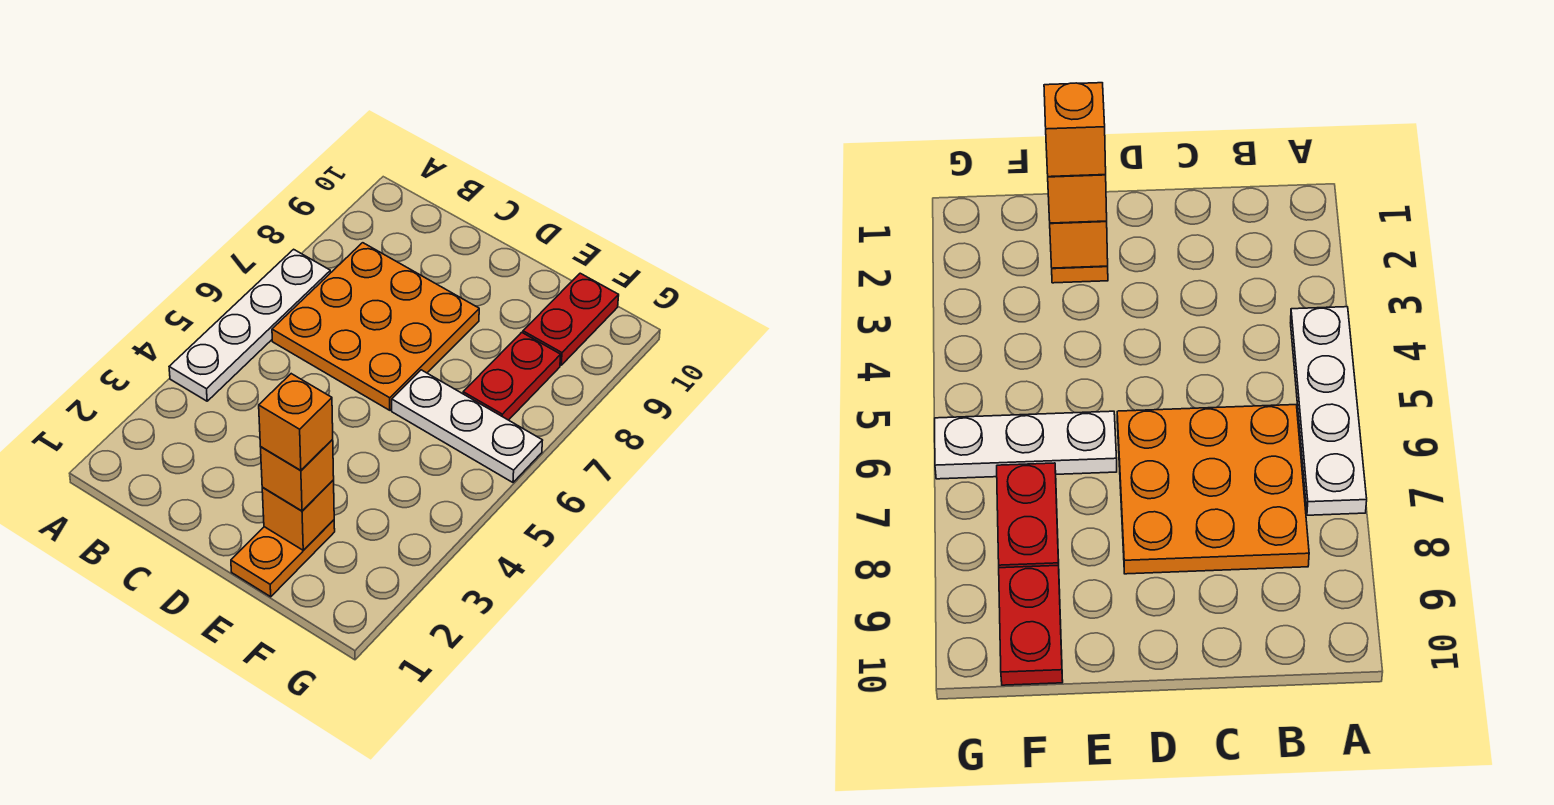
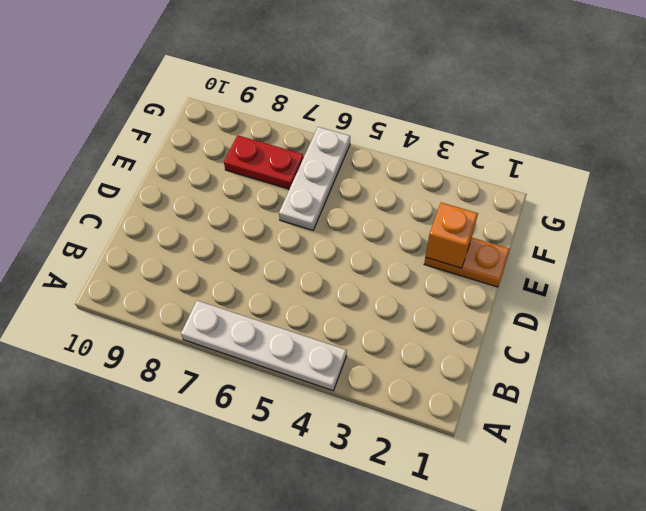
none -> orange plate B6:D8 level 1
none -> red plate F9:F10 level 1

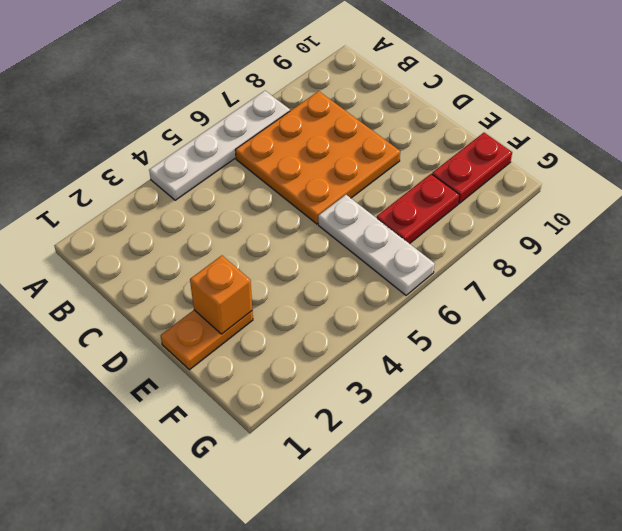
none -> orange brick E2 level 3
none -> orange brick E2 level 4

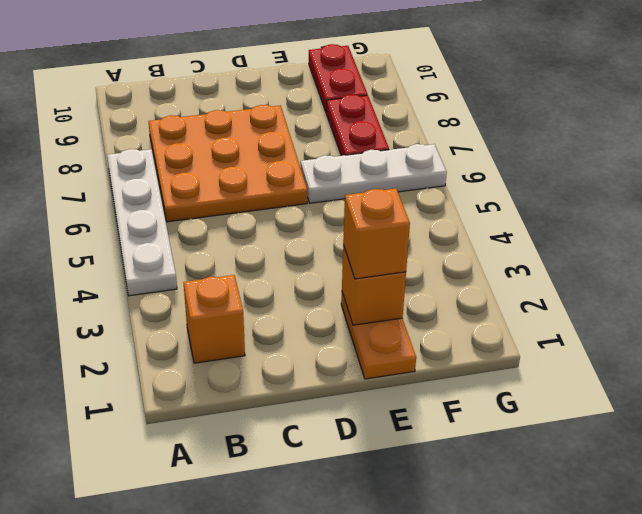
orange brick B2 level 1 -> orange brick E2 level 4

